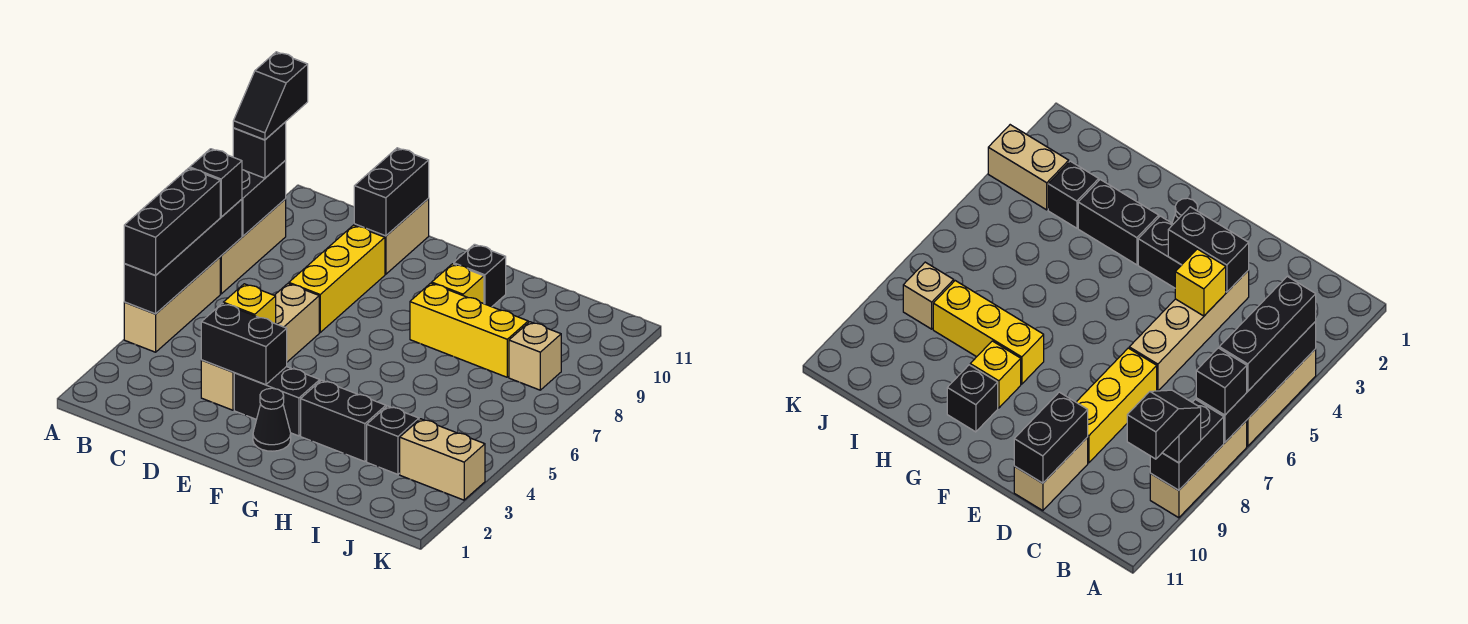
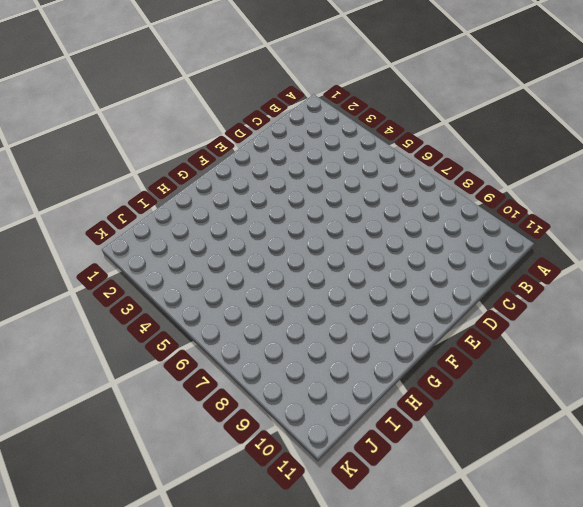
none -> tan brick A4:A6 level 1
none -> tan brick A7:A9 level 1
none -> tan brick D3:D6 level 1

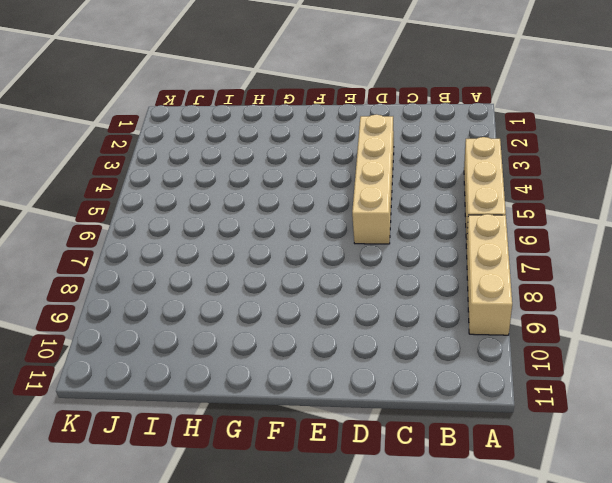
none -> yellow brick D7:D9 level 1
none -> tan brick D10:D11 level 1
none -> black brick E3:F3 level 1

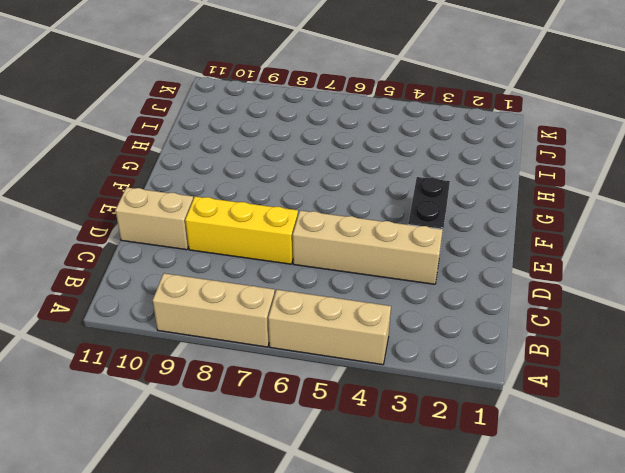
none -> black cone F2 level 1
none -> black brick G3:H3 level 1
none -> yellow brick G8:I8 level 1

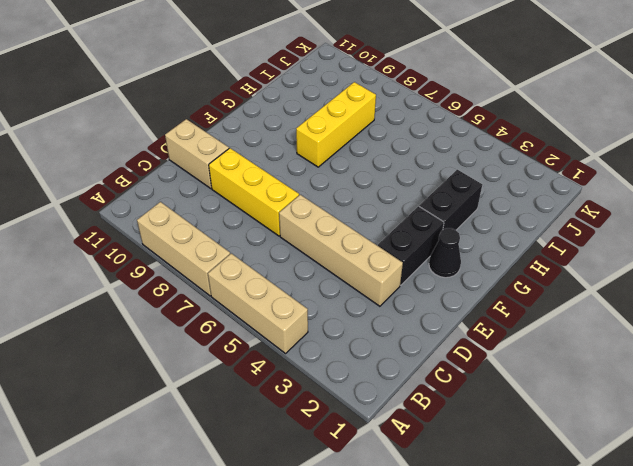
none -> yellow brick G9 level 1
none -> black brick G10 level 1
none -> black brick I3 level 1

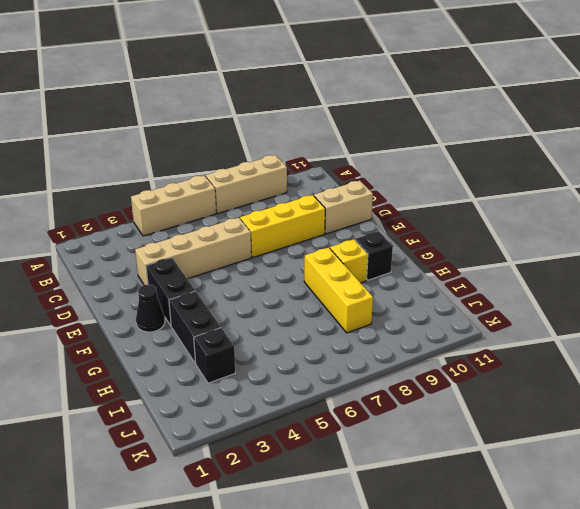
none -> tan brick J3:K3 level 1
none -> tan brick J8 level 1
none -> black brick A4:A7 level 2

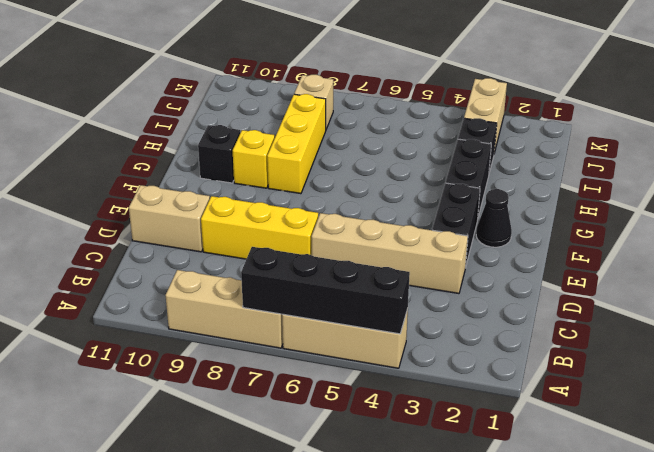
none -> black brick A8:A9 level 2
none -> black brick D3:E3 level 2
none -> yellow brick D4 level 2

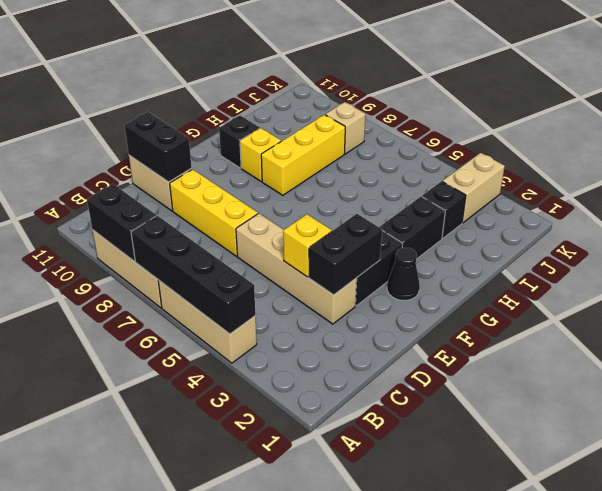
none -> black brick A4:A6 level 3
none -> black brick A7 level 3
none -> black brick A9 level 3

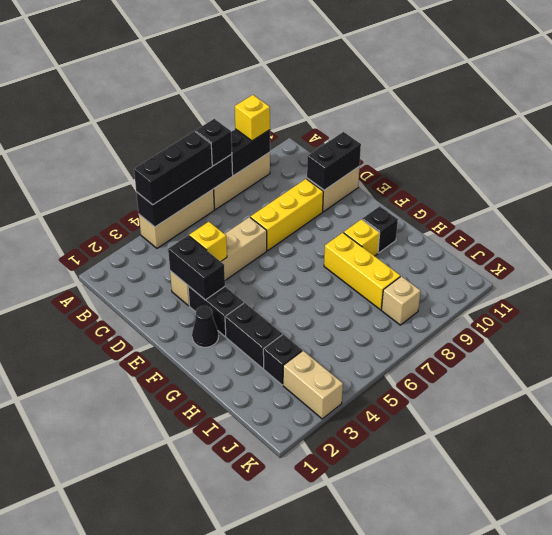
yellow brick A9 level 3 -> black brick A9 level 3
none -> black slope A9:A10 level 4 top 10

